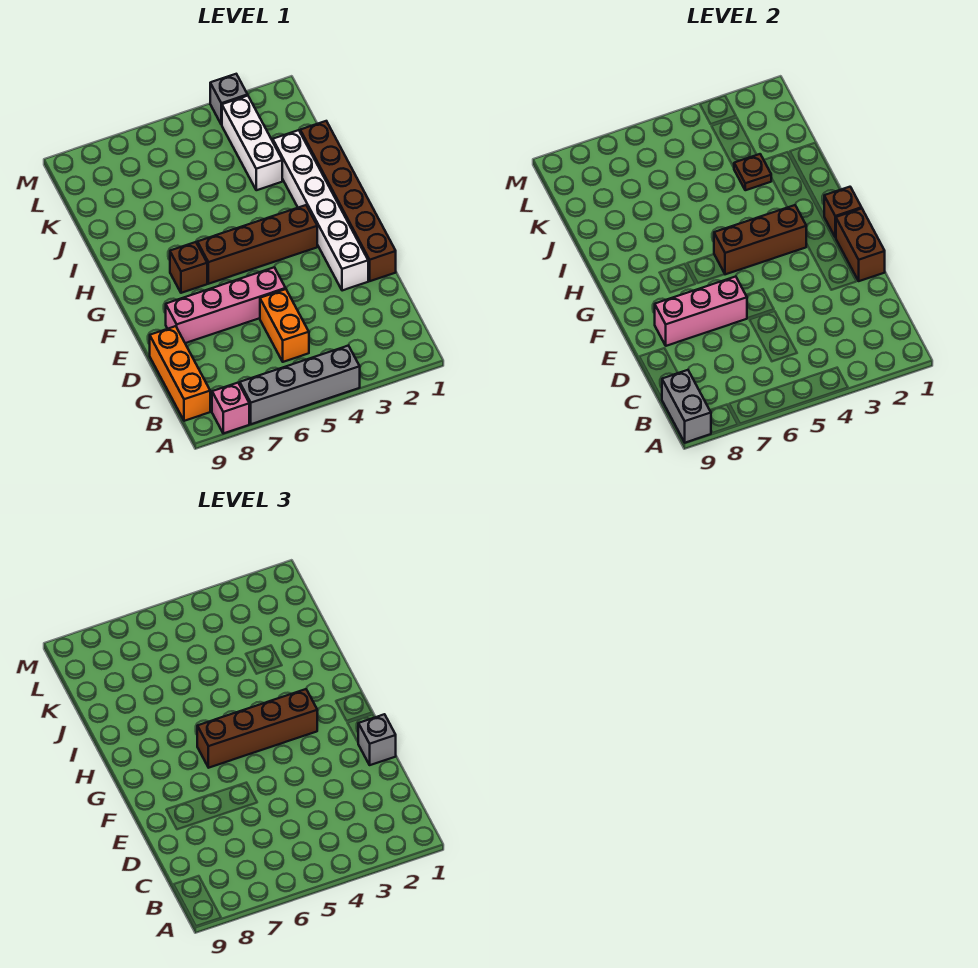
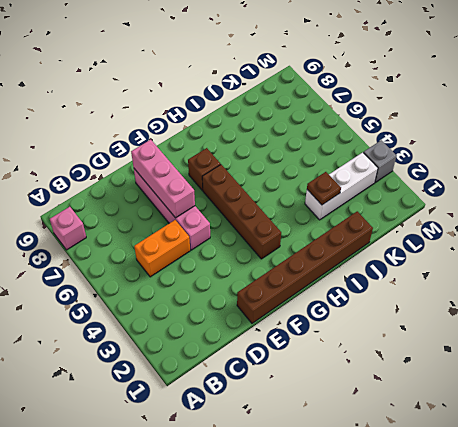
none -> grey brick A4:A7 level 1
none -> orange brick B9:D9 level 1
none -> white brick E2:J2 level 1

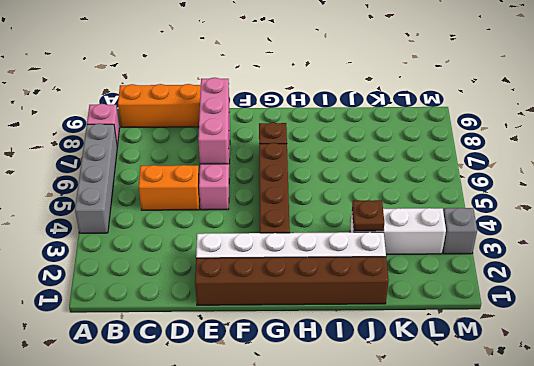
none -> grey brick A9:B9 level 2
none -> brown brick E1:F1 level 2
none -> brown brick G1 level 2

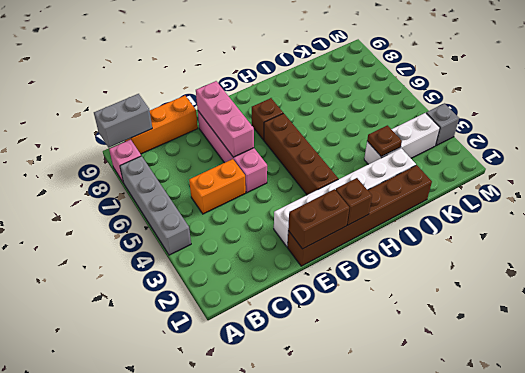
none -> brown brick G3:G5 level 2
none -> grey brick E1 level 3
none -> brown brick G3:G6 level 3

